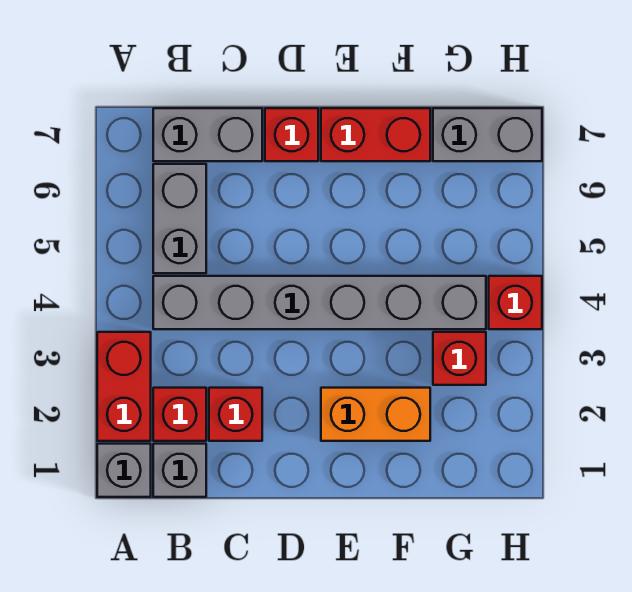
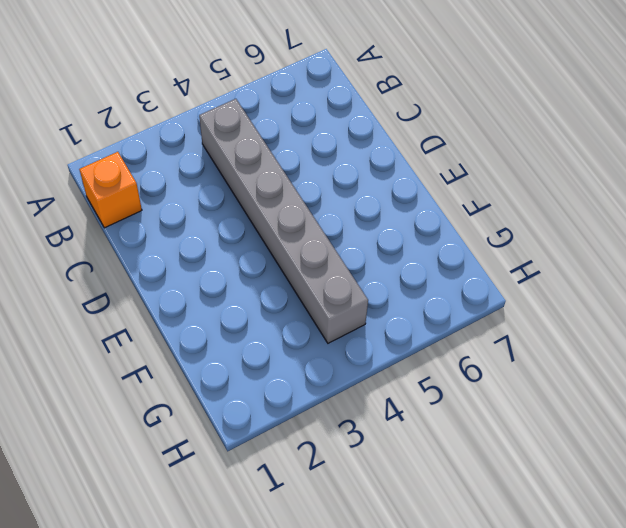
orange brick B1 level 1 -> grey brick B1 level 1
none -> grey brick A1 level 1
none -> red brick A2:A3 level 1
none -> red brick B2 level 1

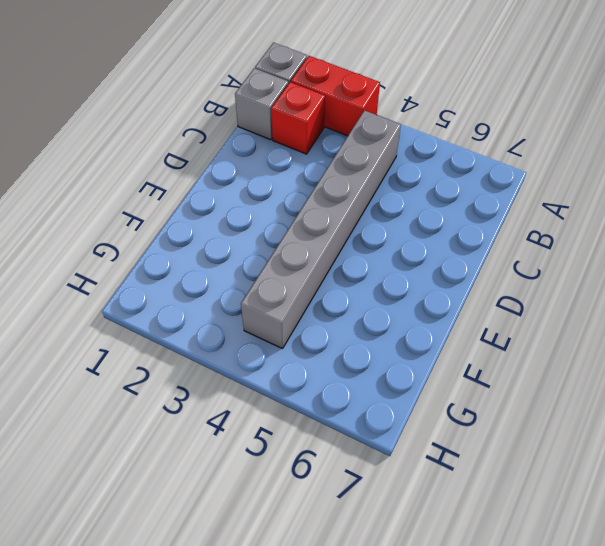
none -> grey brick B5:B6 level 1
none -> grey brick B7:C7 level 1
none -> red brick C2 level 1

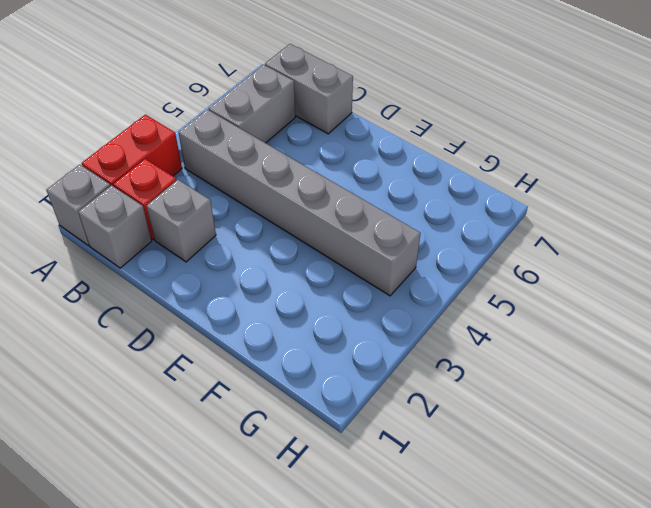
grey brick C2 level 1 -> red brick C2 level 1
none -> red brick D7 level 1
none -> orange brick E2:F2 level 1
none -> red brick E7:F7 level 1

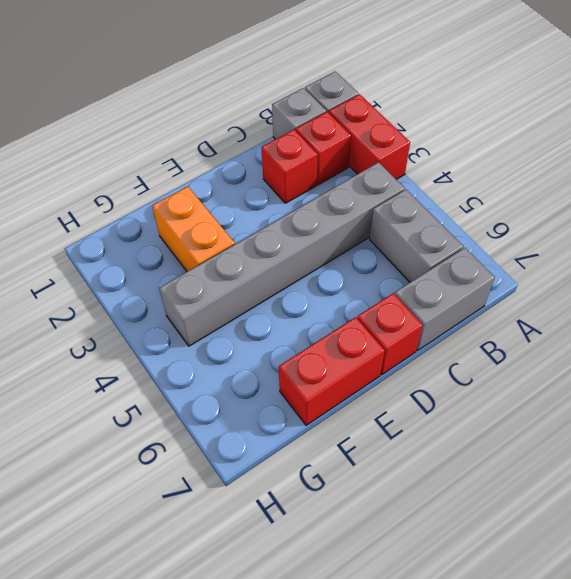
orange brick F2:F3 level 1 -> orange brick E2:F2 level 1
none -> red brick G3 level 1
none -> grey brick G7:H7 level 1
none -> red brick H4 level 1

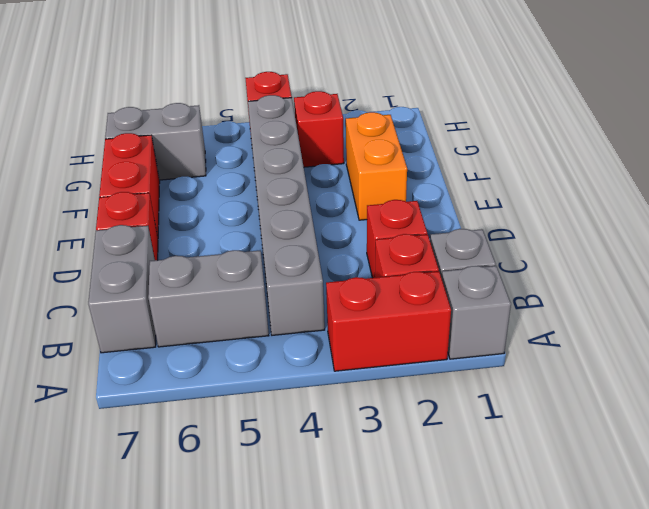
grey brick G6:G7 level 1 -> grey brick G7:H7 level 1

